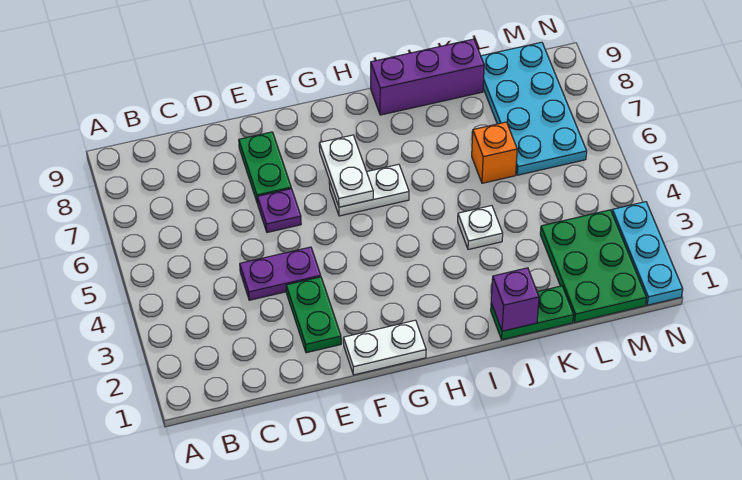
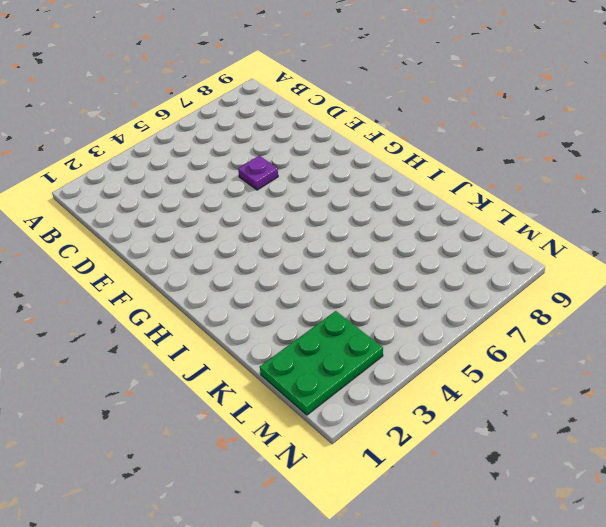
none -> purple plate D4:E4 level 1
none -> green plate E2:E3 level 1
none -> green plate E7:E8 level 1

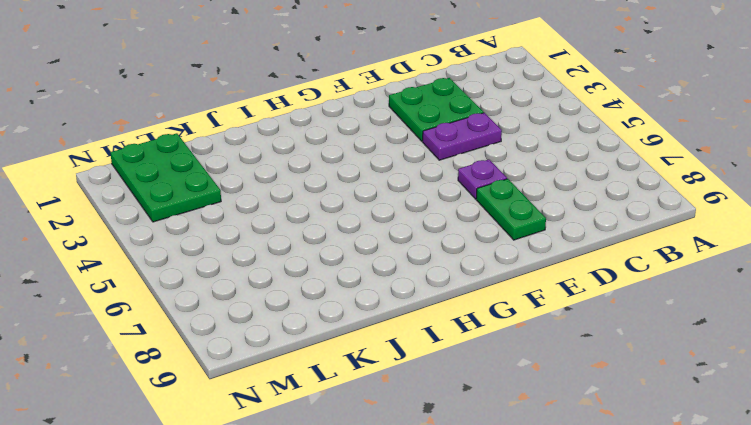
green plate D2:E3 level 1 -> green plate E2:E3 level 1
none -> white plate F1:G1 level 1
none -> white plate G6:H6 level 1
none -> purple brick I9:K9 level 1

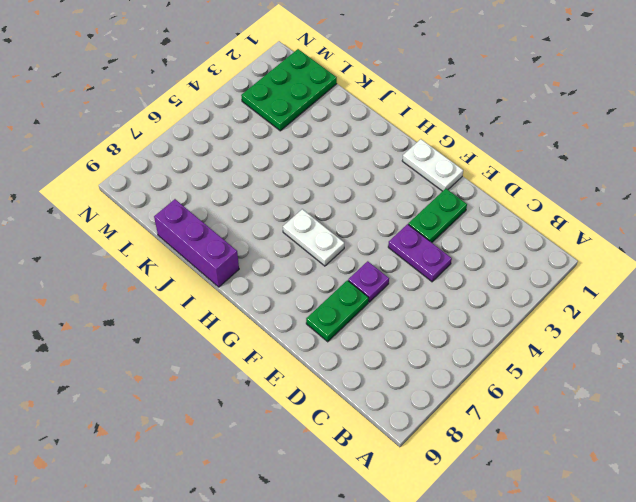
none -> green plate J1:K1 level 1
none -> white plate J4 level 1
none -> orange brick K6 level 1

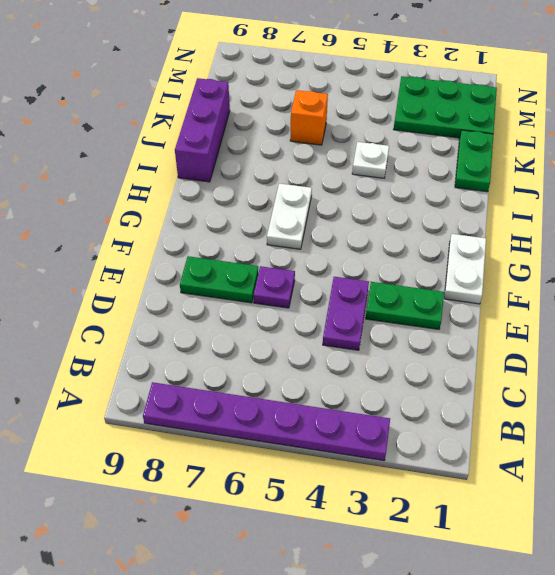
purple plate A3:A8 level 1 -> none
none -> cyan plate L6:M9 level 1
none -> cyan plate N1:N3 level 1
none -> white plate G6:G7 level 2

